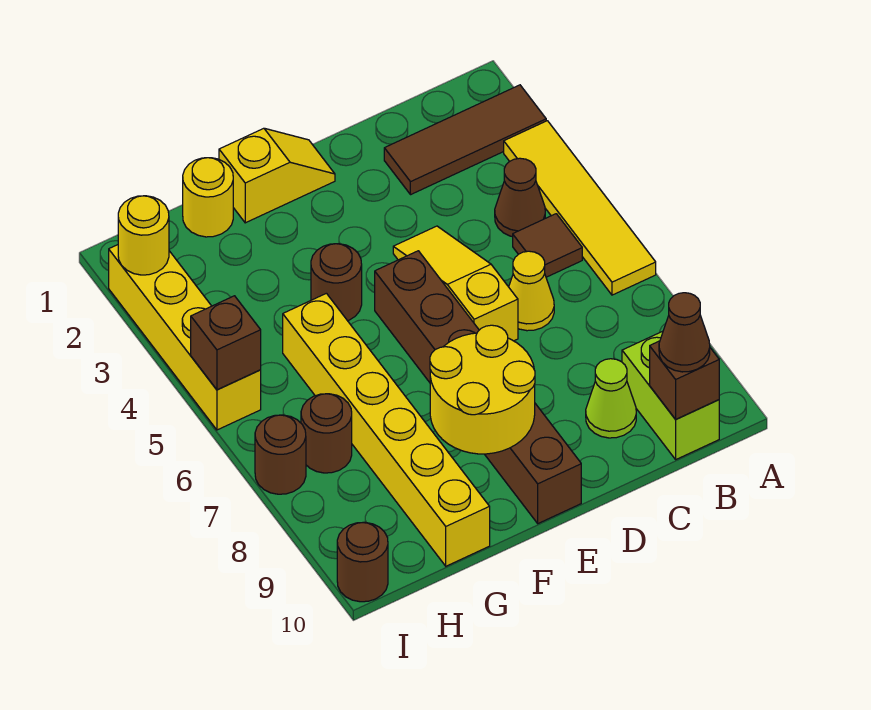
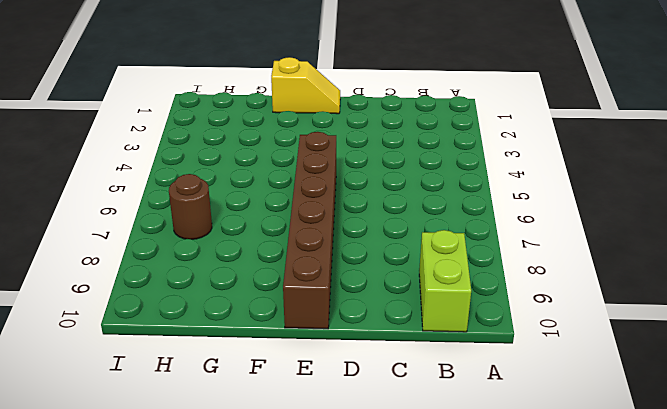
none -> brown tile A2:C2 level 1
none -> yellow tile A3:A6 level 1
none -> brown cone B4 level 1

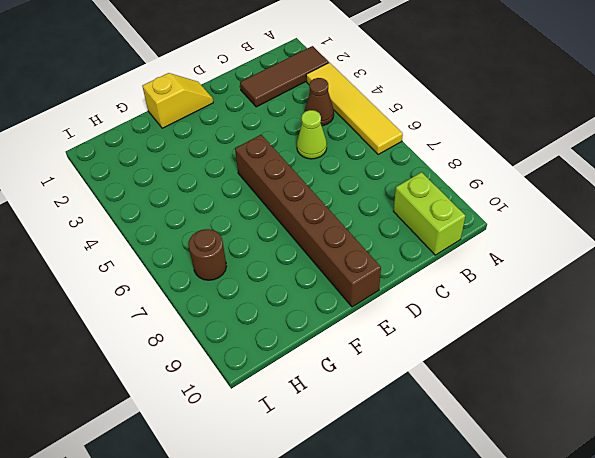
lime cone C5 level 1 -> lime cone C9 level 1
none -> brown tile B5 level 1
none -> yellow cone C6 level 1
none -> yellow slope D4:D6 level 1 top 6

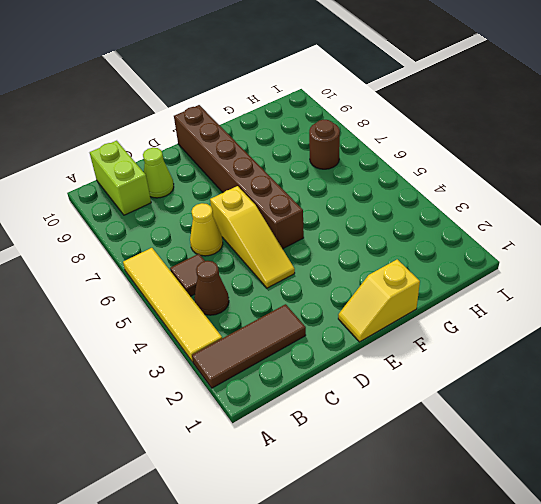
none -> brown round brick F4 level 1
none -> yellow round brick G1 level 1
none -> yellow brick G5:G10 level 1

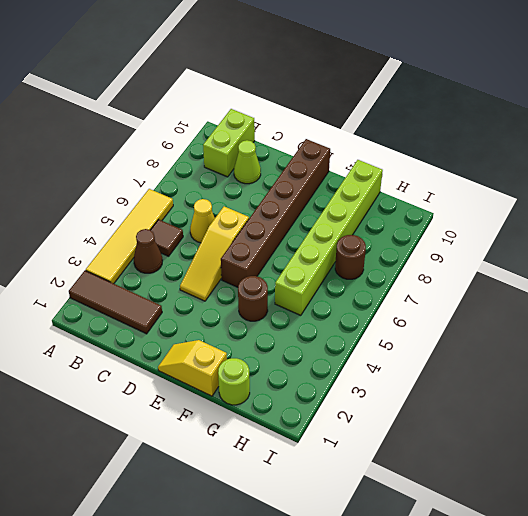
lime round brick G1 level 1 -> yellow round brick G1 level 1
lime brick G5:G10 level 1 -> yellow brick G5:G10 level 1
none -> yellow brick I2:I5 level 1
none -> brown round brick I7 level 1
none -> brown round brick I10 level 1

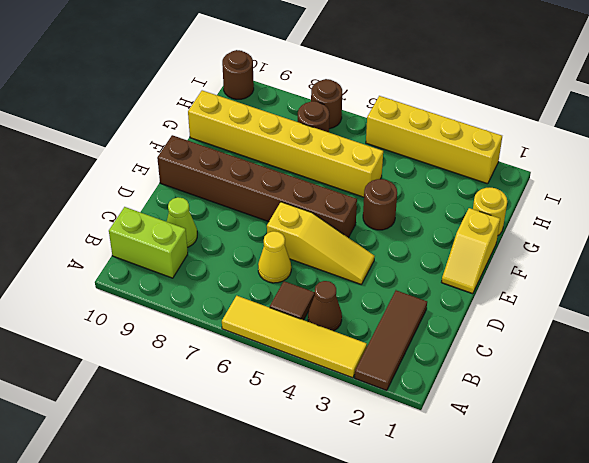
none -> brown brick B10 level 2
none -> yellow round brick E8:F9 level 2
none -> yellow round brick I2 level 2

